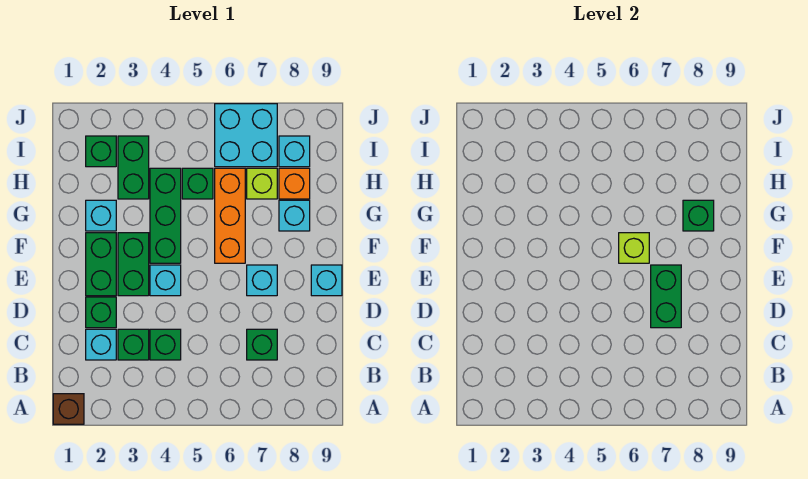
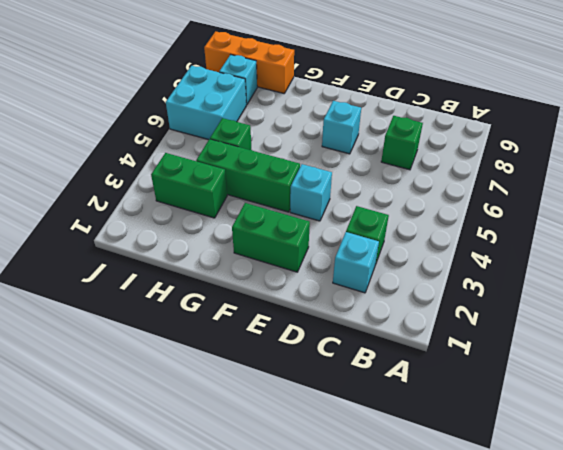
orange brick H9:J9 level 1 -> orange brick F6:H6 level 1
none -> brown brick A1 level 1
none -> green brick C4 level 1
none -> green brick D2 level 1

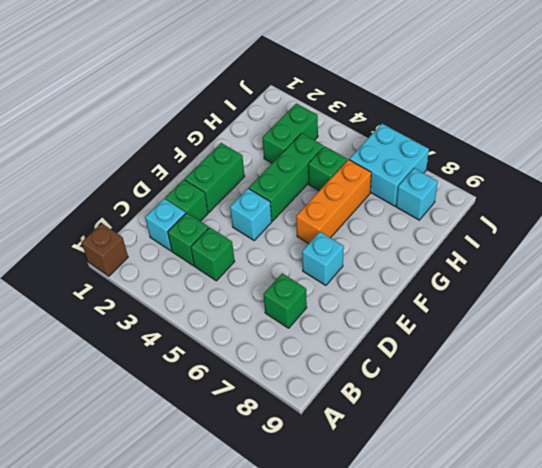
none -> green brick E3:F3 level 1
none -> cyan brick E9 level 1
none -> cyan brick G2 level 1

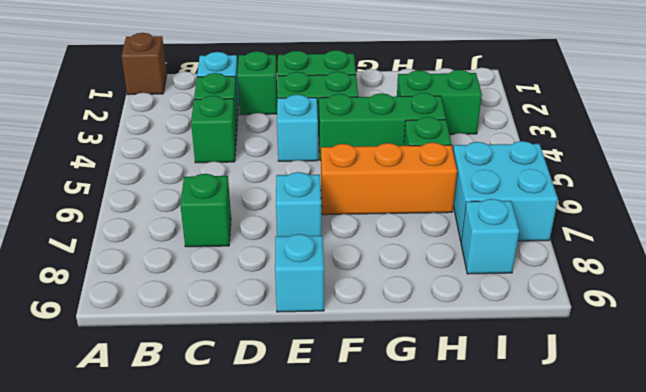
none -> cyan brick G2 level 1
none -> cyan brick G8 level 1
none -> lime brick H7 level 1

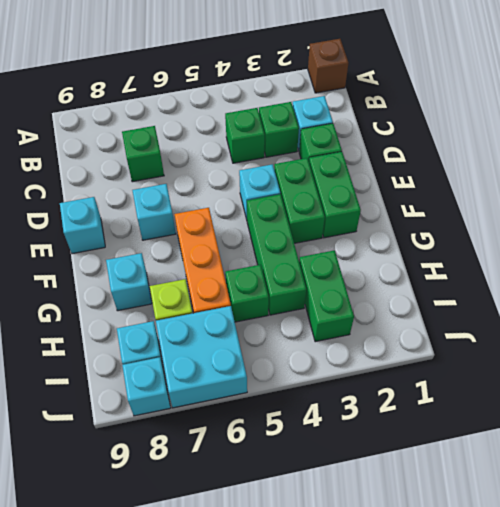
cyan brick J8 level 1 -> cyan brick G2 level 1
none -> orange brick H8 level 1
none -> green brick I2 level 1
none -> green brick D7:E7 level 2

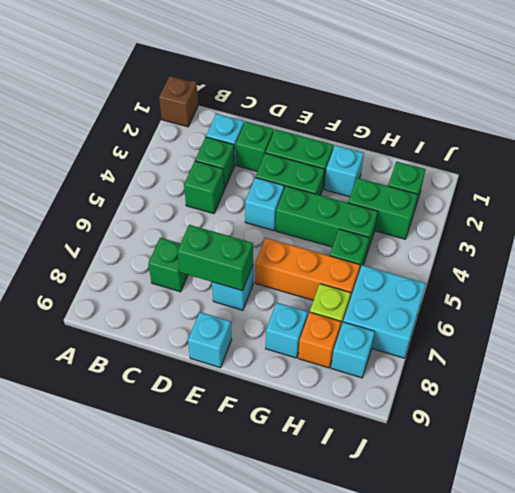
none -> lime brick F6 level 2
none -> green brick G8 level 2

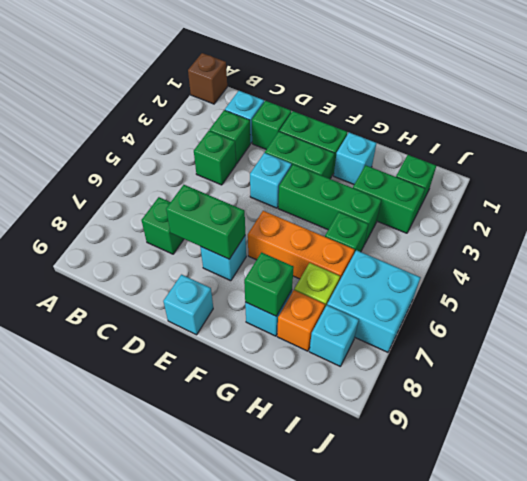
none -> lime brick F6 level 2

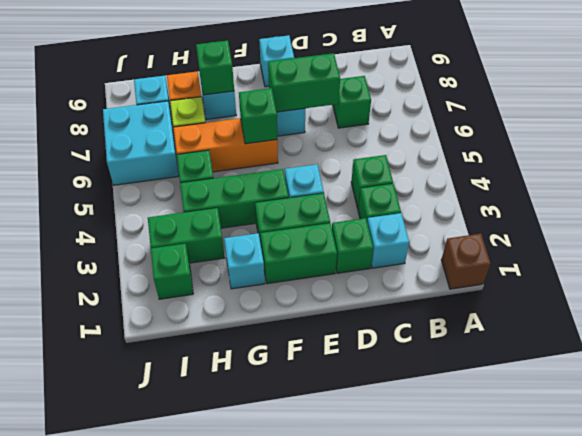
green brick F6 level 2 -> lime brick F6 level 2

